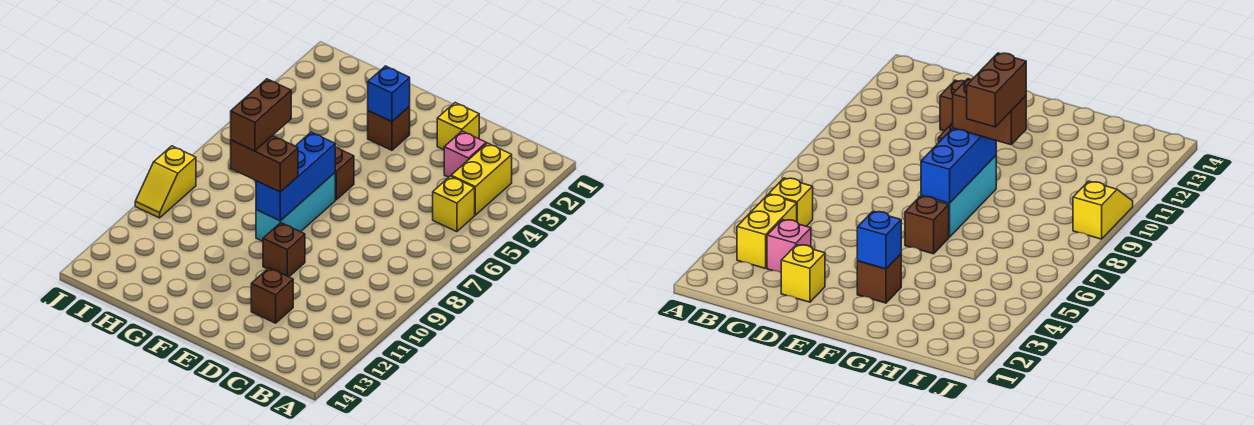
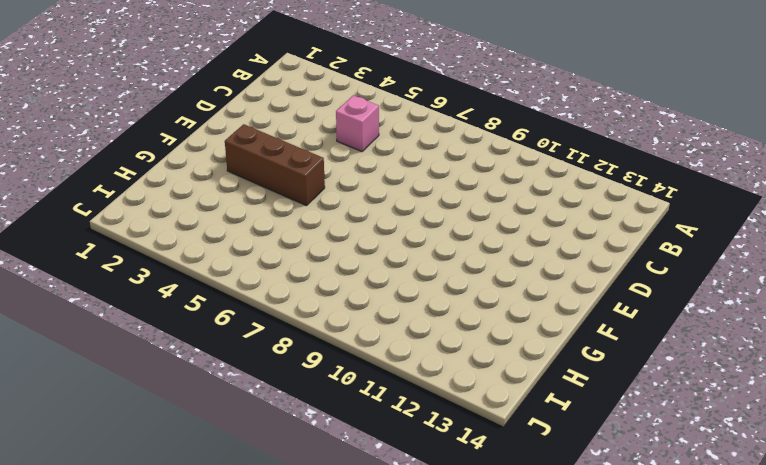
pink brick C5 level 1 -> pink brick C3 level 1
brown brick F3:F5 level 1 -> brown brick F3 level 1
none -> yellow brick B3:B4 level 1
none -> yellow brick B5 level 1
none -> yellow brick D2 level 1

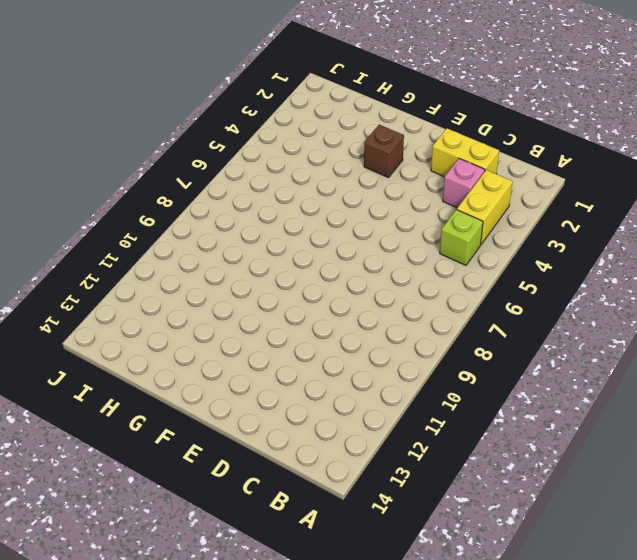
lime brick B5 level 1 -> yellow brick B5 level 1
yellow brick C2:D2 level 1 -> yellow brick D2 level 1
none -> brown brick D12 level 1
none -> brown brick E10 level 1
none -> brown brick F6 level 1

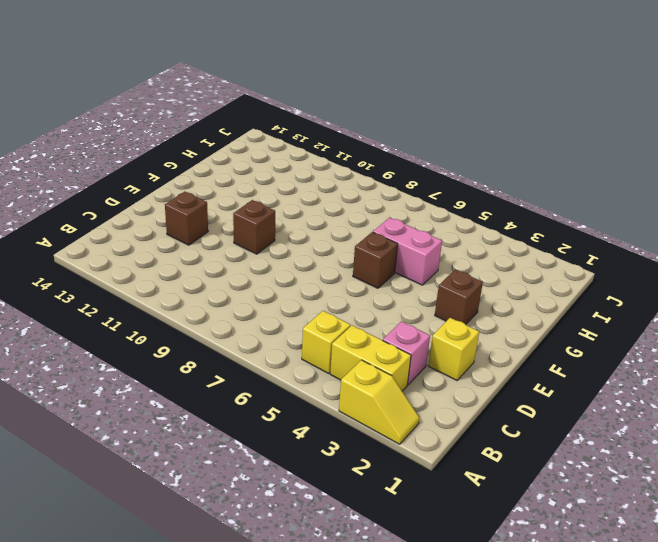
yellow slope A2:A3 level 1 top 3 -> yellow slope J9:J10 level 1 top 9
pink brick G5:G6 level 1 -> none
none -> cyan brick F7:F9 level 1
none -> blue brick F3 level 2
none -> blue brick F7:F9 level 2

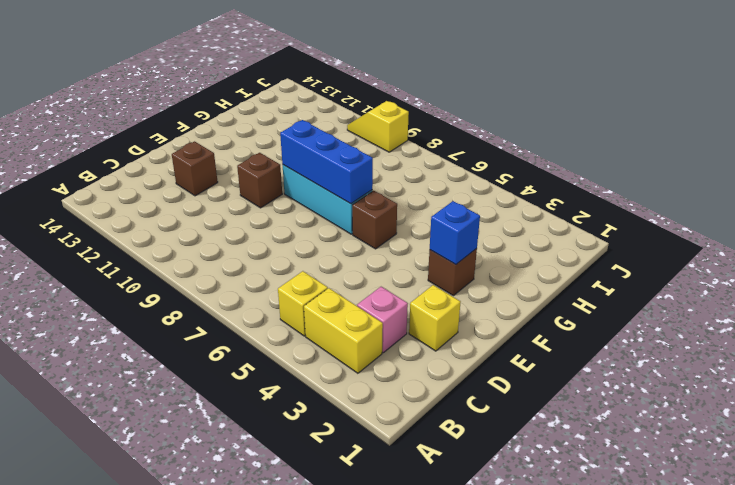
none -> brown brick F9:G9 level 3
none -> brown brick G8:G9 level 4

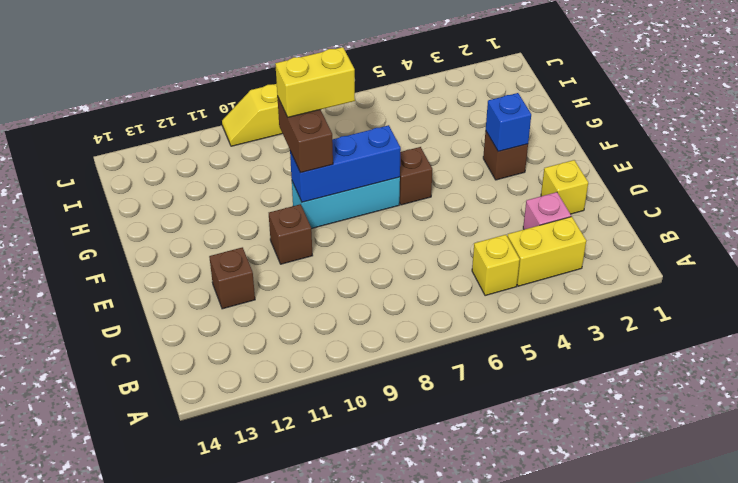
yellow brick G8:G9 level 4 -> brown brick G8:G9 level 4

